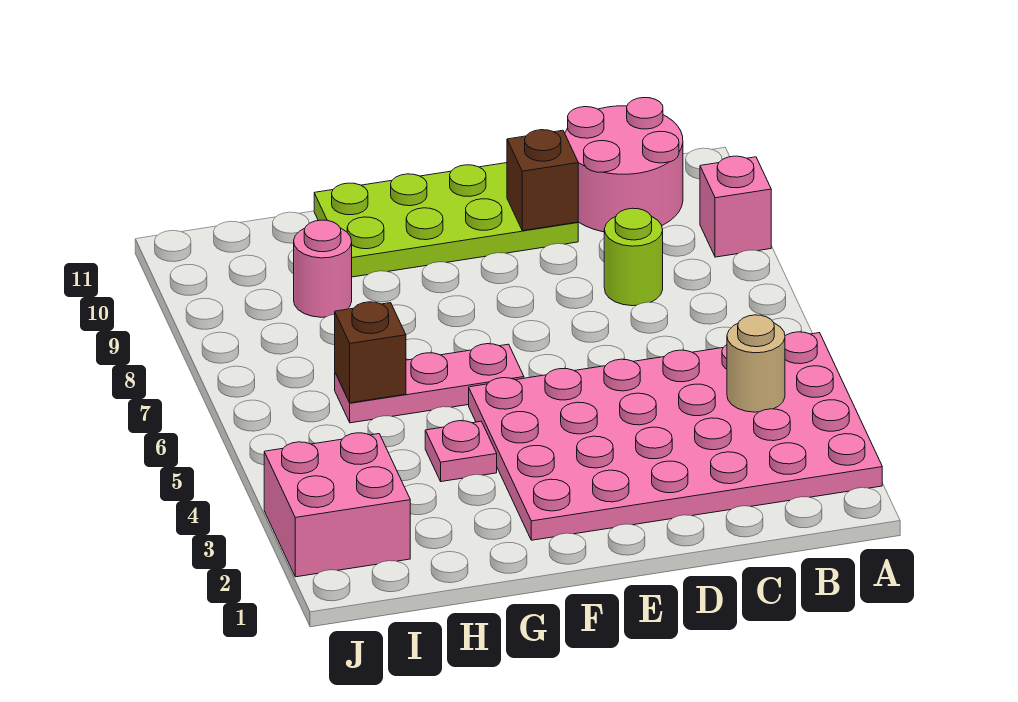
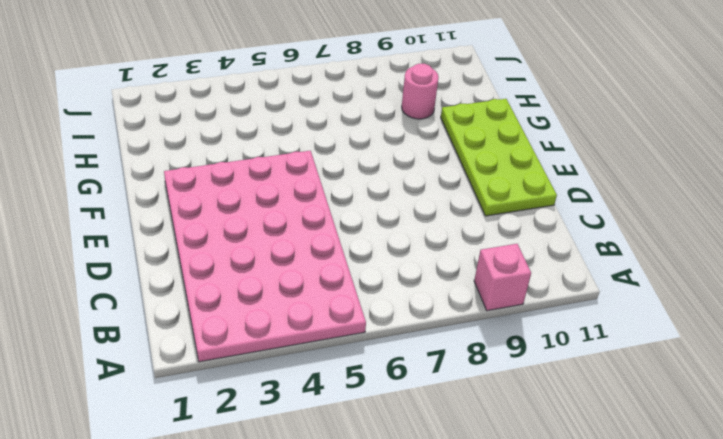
none -> pink round brick B10:C11 level 1
none -> lime round brick C8 level 1
none -> pink plate F6:H6 level 1

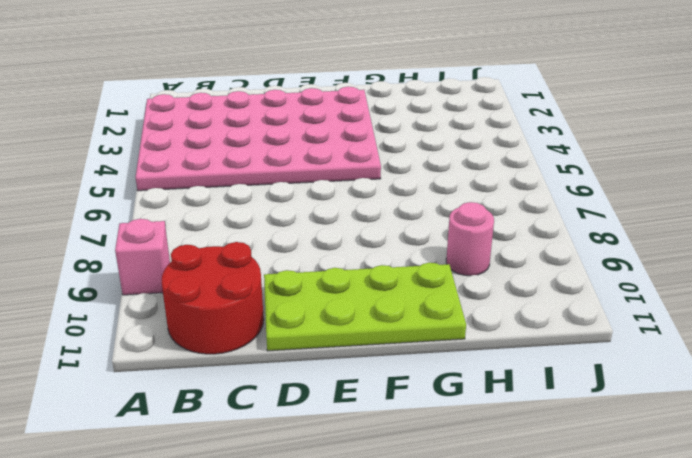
red round brick B10:C11 level 1 -> pink round brick B10:C11 level 1
none -> lime round brick C8 level 1
none -> pink plate F6:H6 level 1
none -> pink plate G4 level 1

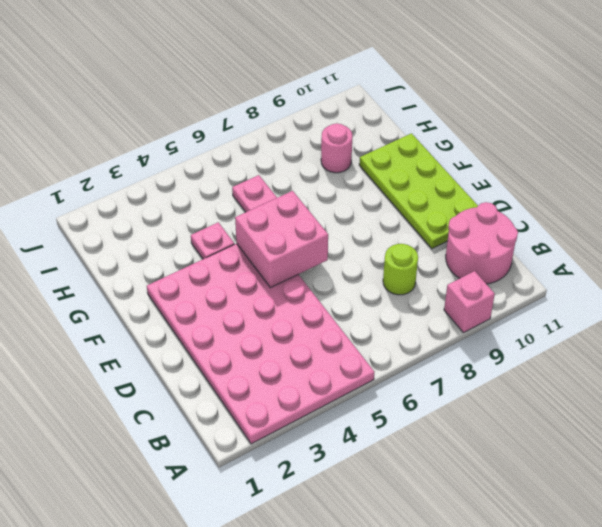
pink brick E5:F6 level 2 -> pink brick I2:J3 level 1
none -> tan round brick B4 level 2
none -> brown brick D10 level 2
none -> brown brick H6 level 2

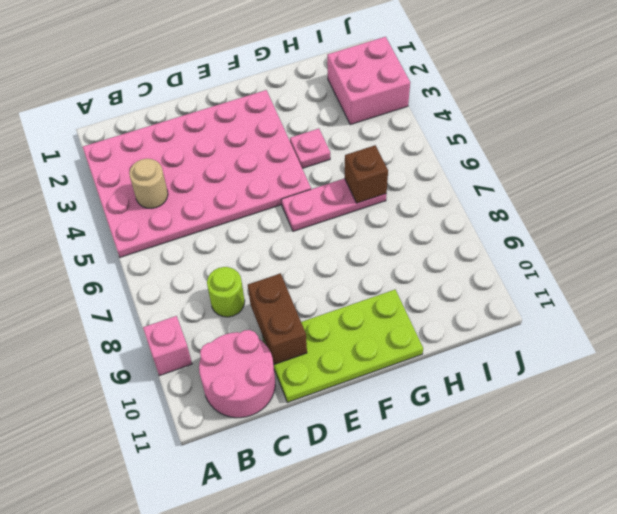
brown brick D9:D10 level 2 -> brown brick D10 level 2
none -> pink round brick H9 level 1

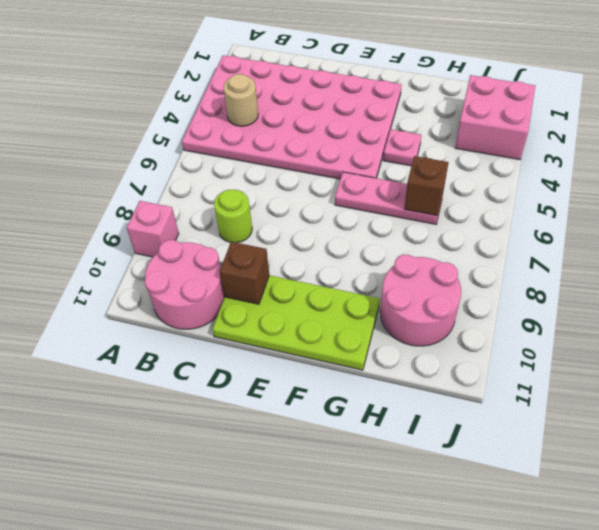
pink round brick H9:I10 level 1 -> pink round brick H9 level 1

